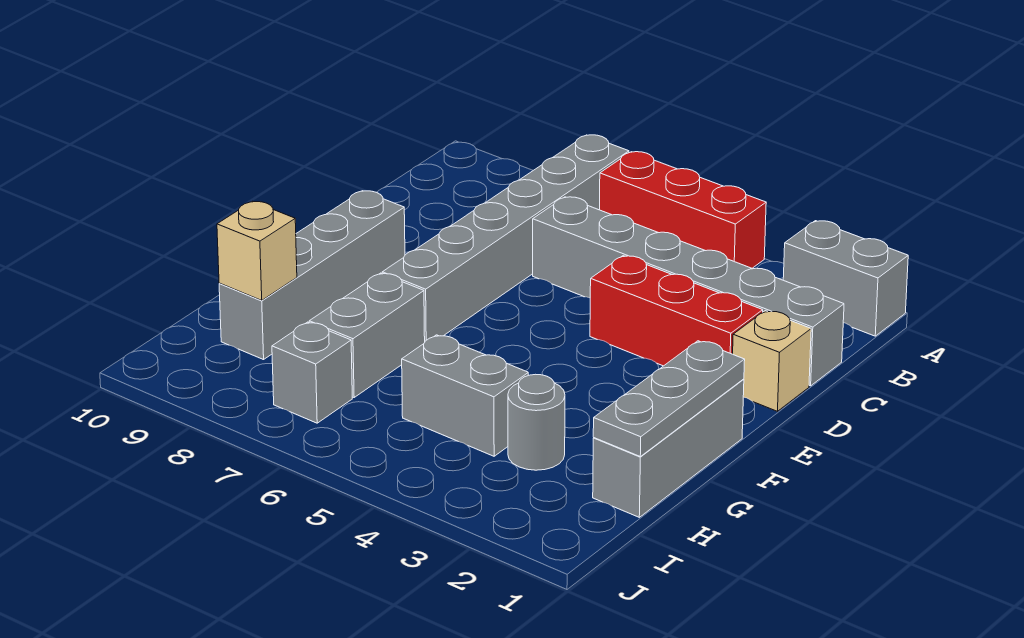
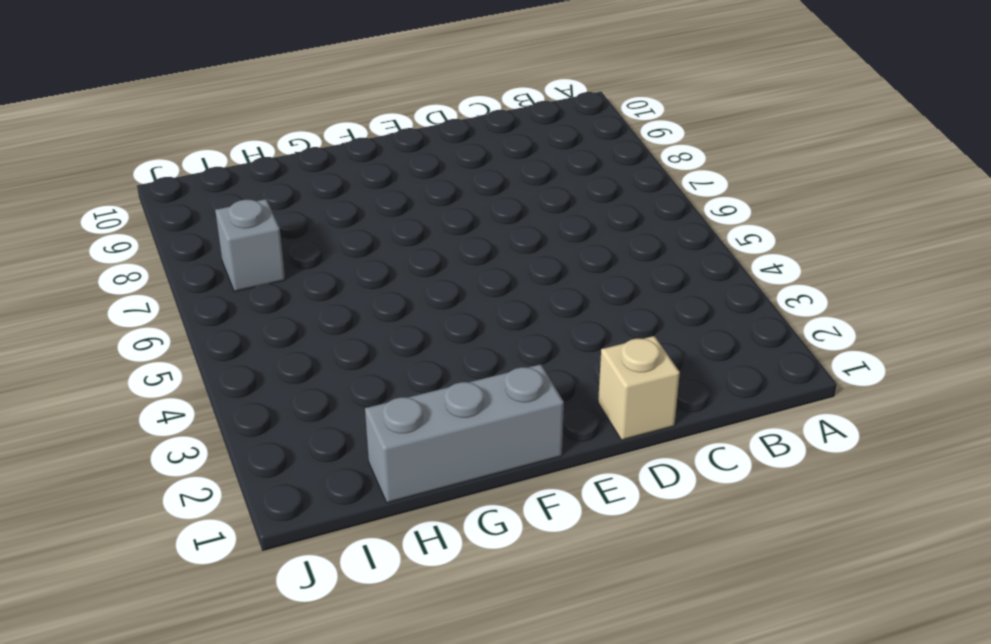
none -> grey brick A1:A2 level 1
none -> red brick A4:A6 level 1
none -> grey brick A7:F7 level 1

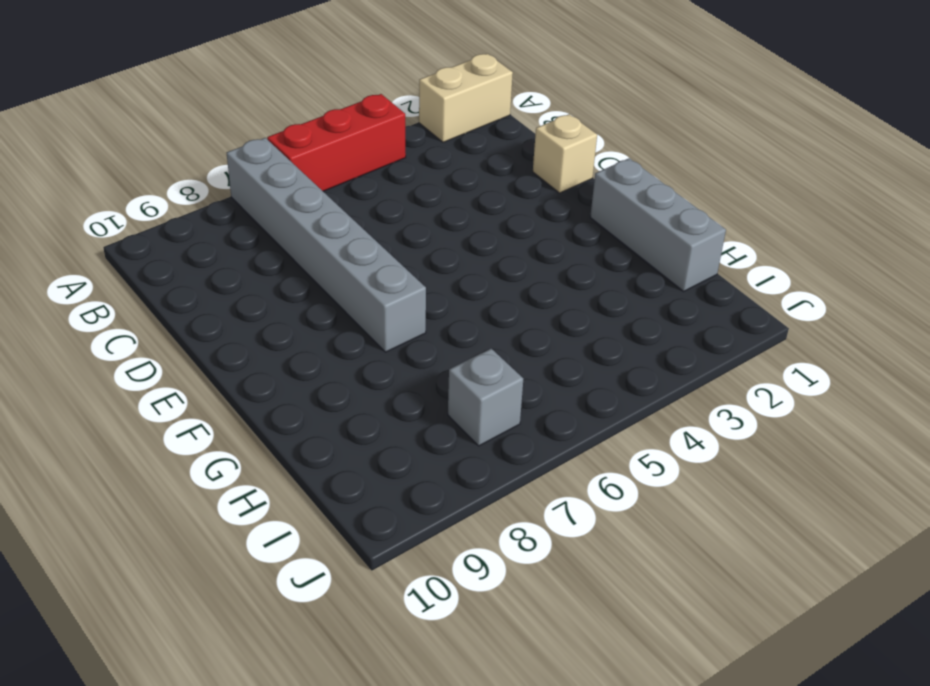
tan brick A1:A2 level 1 -> grey brick A1:A2 level 1
none -> grey brick C1:C6 level 1
none -> red brick D2:D4 level 1
none -> grey brick E9:H9 level 1

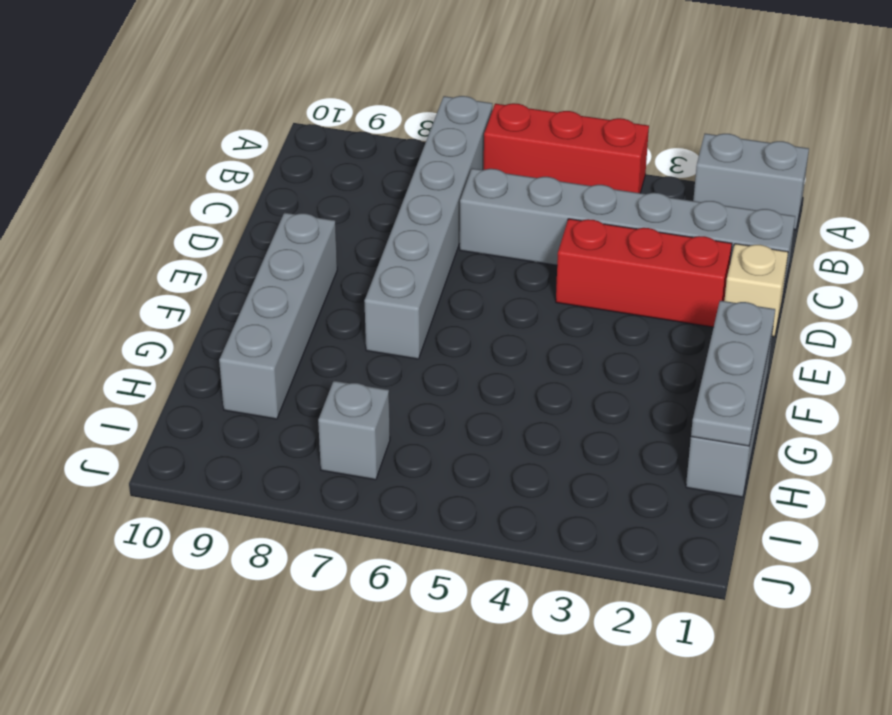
none -> grey brick G7:H7 level 1
none -> grey round brick H3 level 1
none -> grey brick H4:H5 level 1

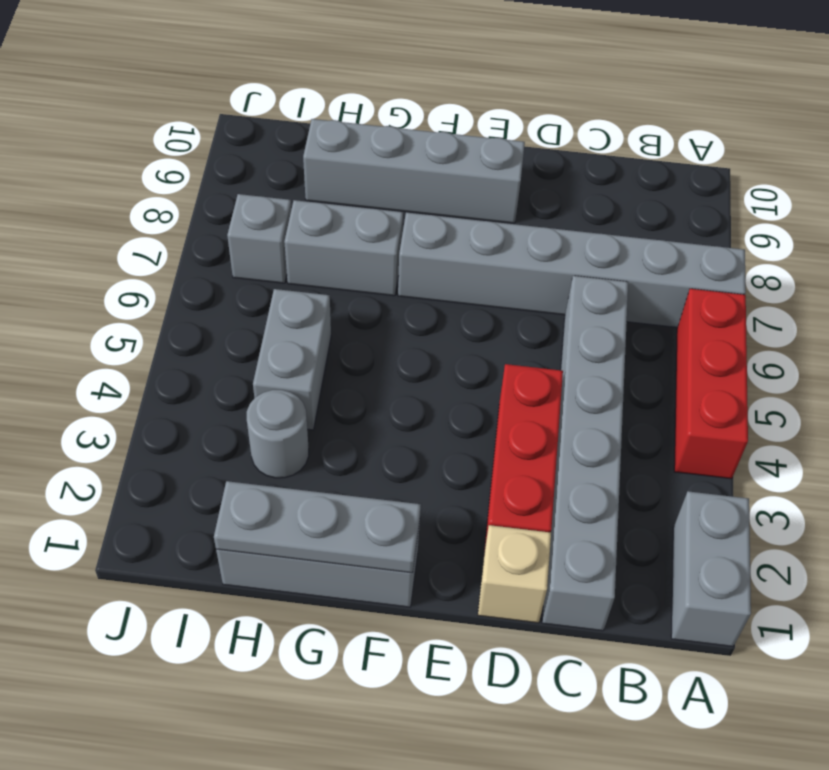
none -> tan brick H9 level 2

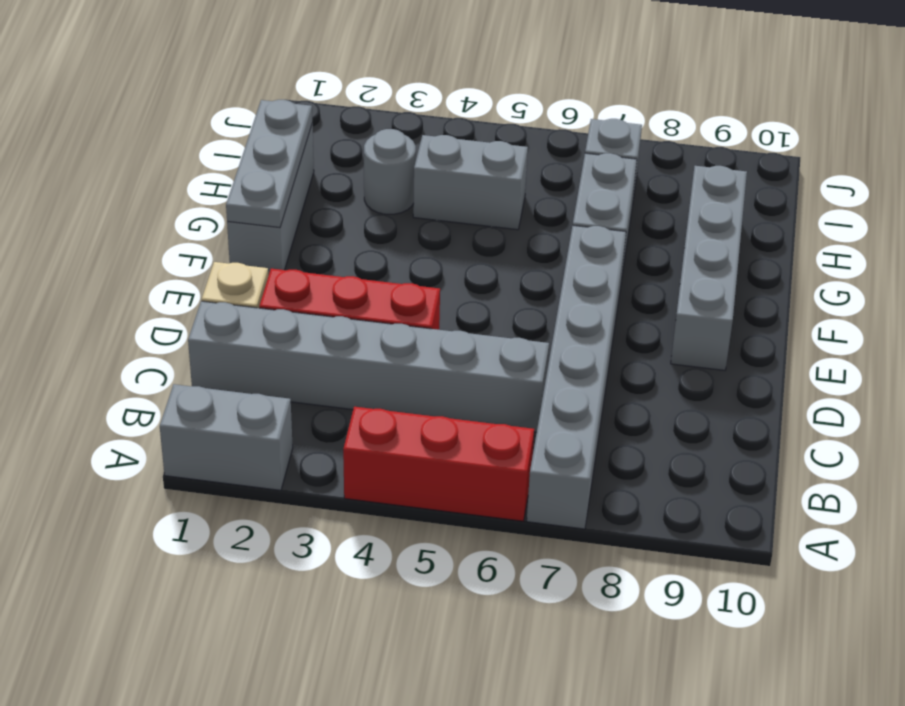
none -> tan brick H9 level 2

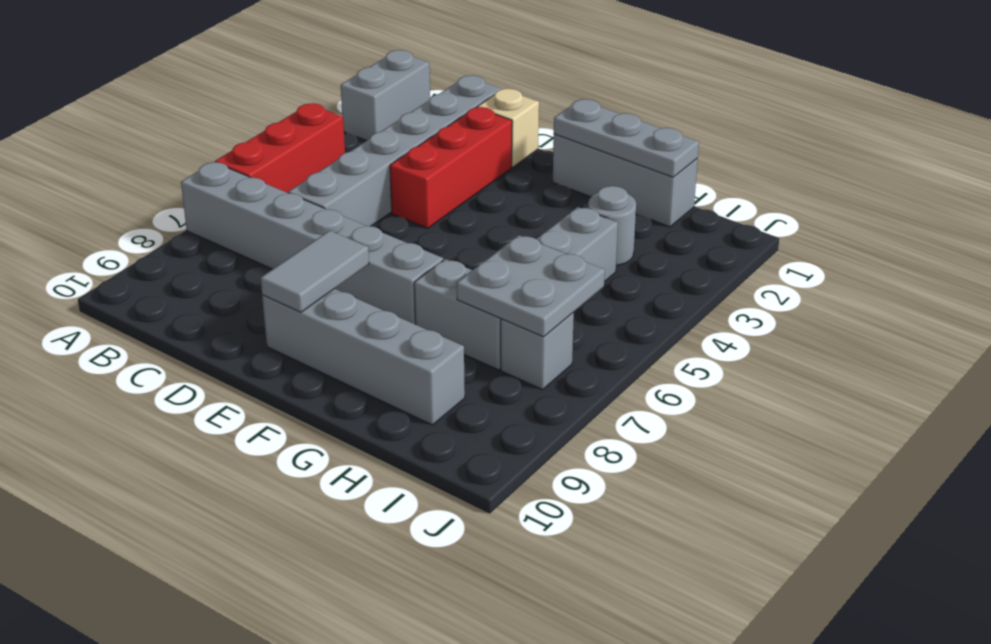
grey tile E8:E9 level 2 -> none
grey plate H6:I7 level 2 -> none
none -> tan brick H9 level 2

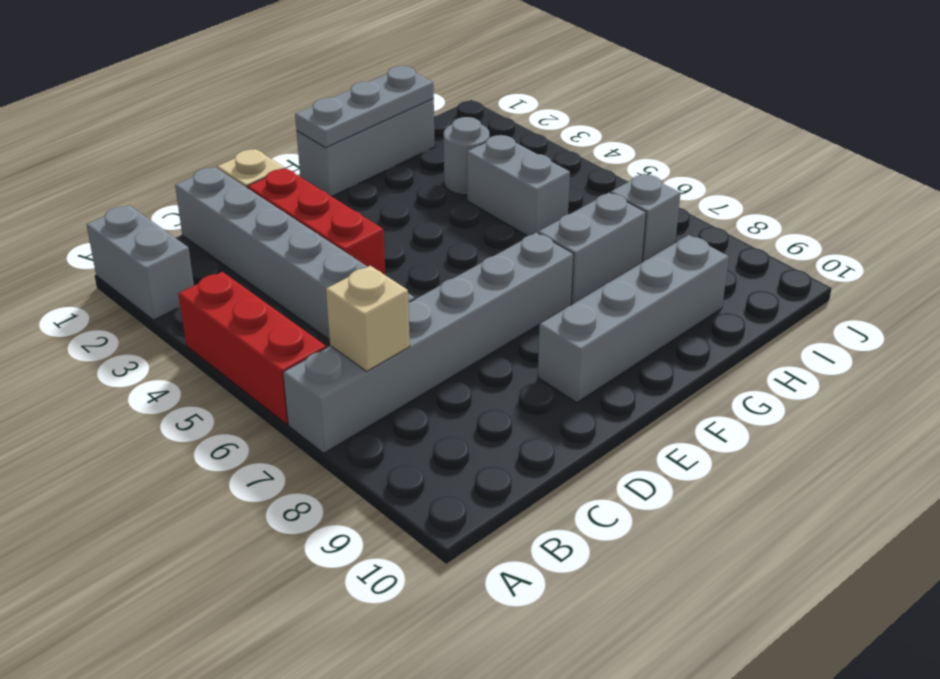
tan brick B7 level 2 -> tan brick H9 level 2

